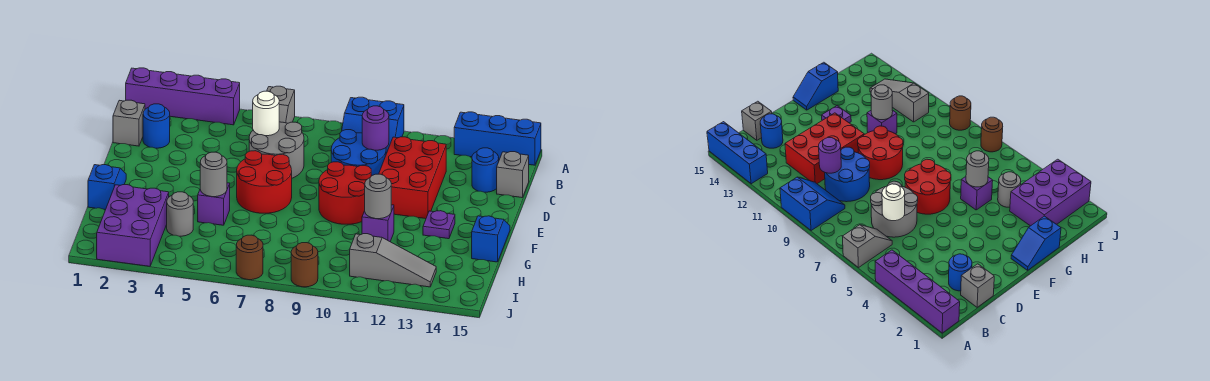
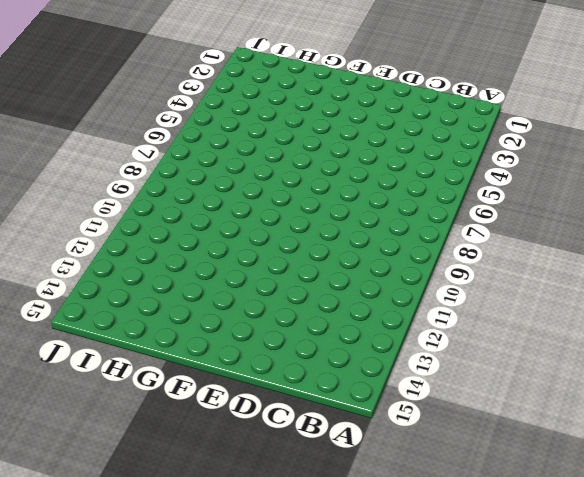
none -> purple brick A1:A4 level 1
none -> grey slope A6:B6 level 1 top A
none -> blue slope A9:B10 level 1 top A

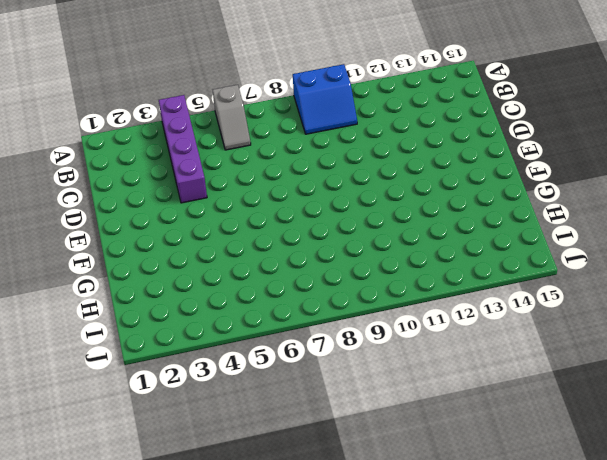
purple brick A4:D4 level 1 -> purple brick A1:A4 level 1
none -> blue brick A13:A15 level 1
none -> grey brick C1 level 1
none -> blue round brick C2 level 1

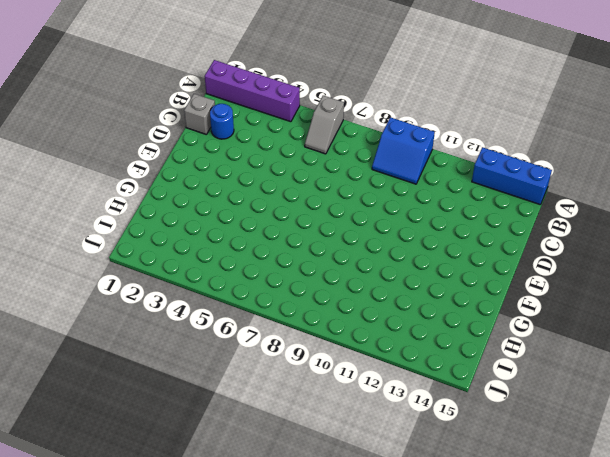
none -> grey round brick C6:D7 level 1
none -> blue round brick C9:D10 level 1
none -> red brick C11:E12 level 1

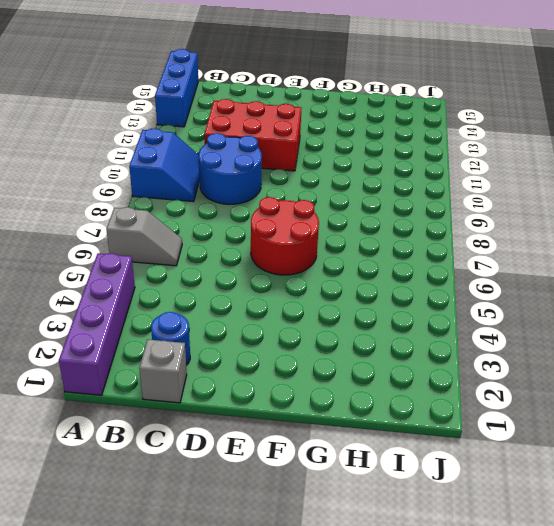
none -> grey round brick C6:D7 level 1
none -> blue round brick C14 level 1
none -> grey brick C15 level 1

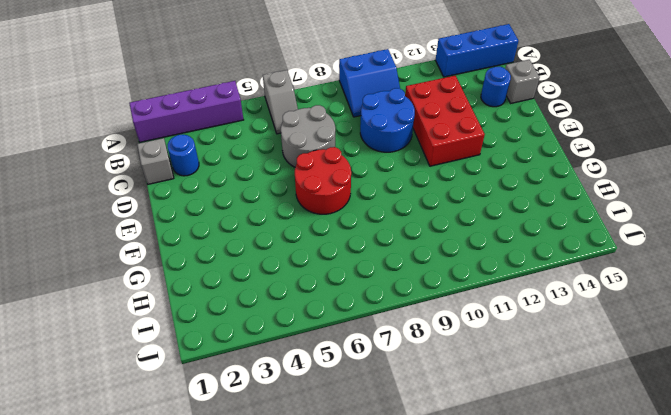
none -> red round brick E9:F10 level 1
none -> blue slope F1:G1 level 1 top G
none -> purple plate F13 level 1

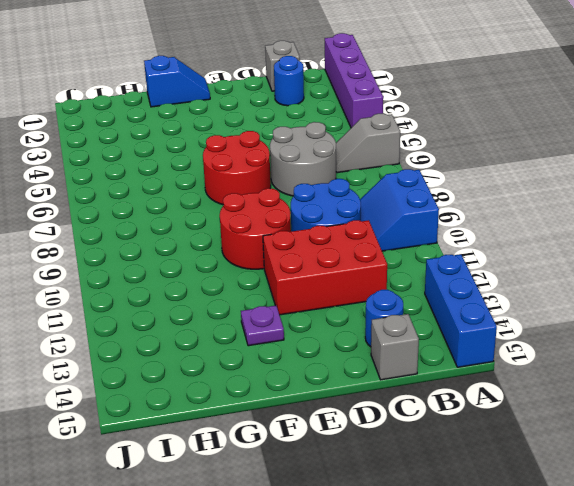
none -> blue slope F15:G15 level 1 top G
none -> purple brick G5 level 1
none -> purple brick G11 level 1

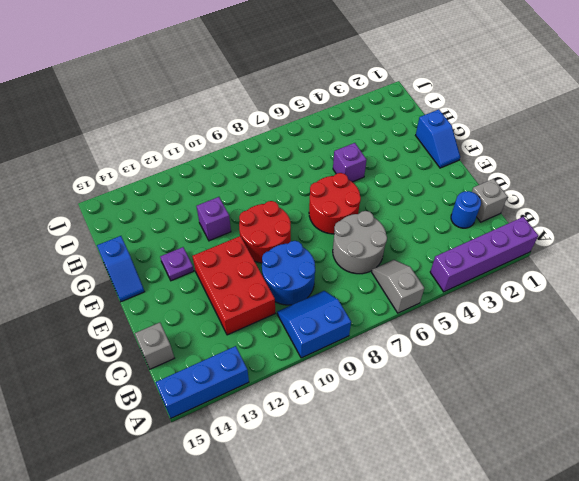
none -> blue round brick C14 level 1
none -> purple brick H2:J3 level 1
none -> grey round brick H4 level 1

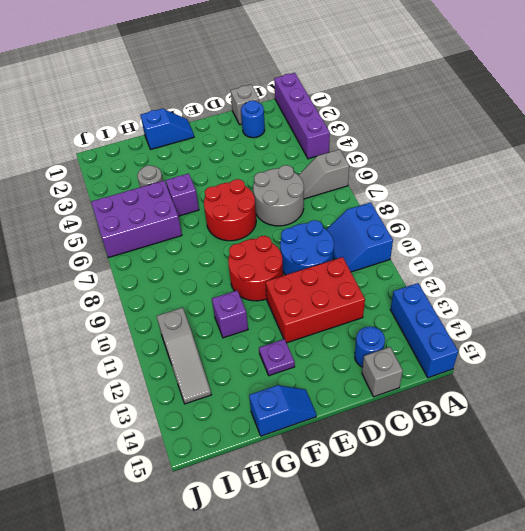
purple brick H5:J6 level 1 -> purple brick H2:J3 level 1
none -> brown round brick J7 level 1
none -> brown round brick J9 level 1
none -> white round brick C6 level 2

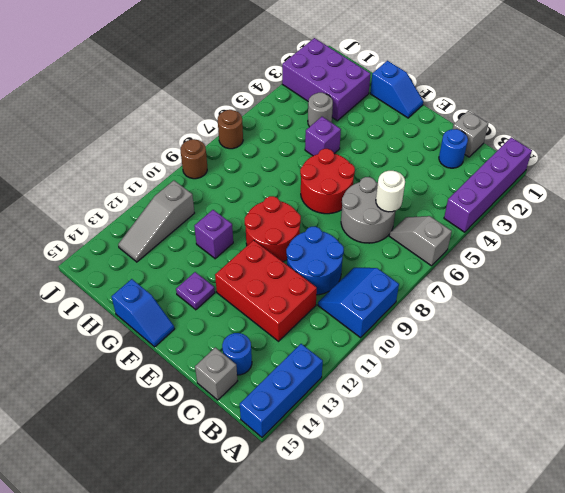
none -> purple round brick C10 level 2
none -> grey round brick G5 level 2
none -> grey round brick G11 level 2

